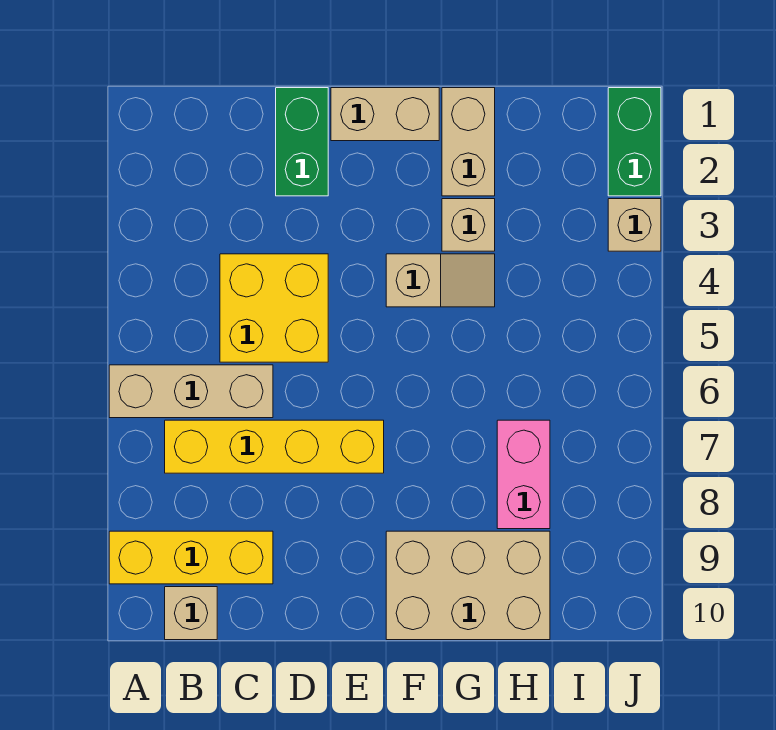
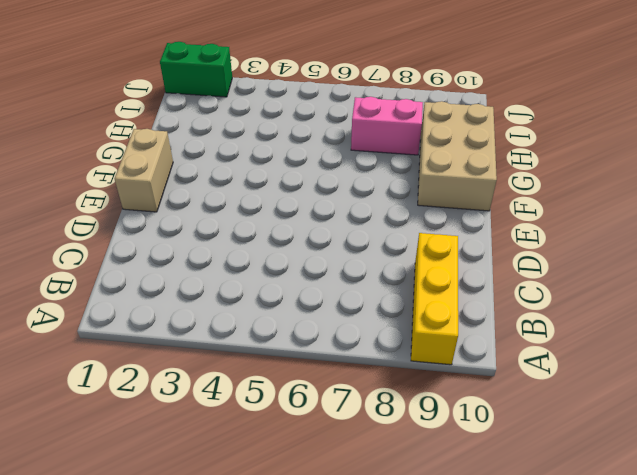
none -> tan brick A6:C6 level 1
none -> yellow brick B7:E7 level 1
none -> tan brick B10 level 1

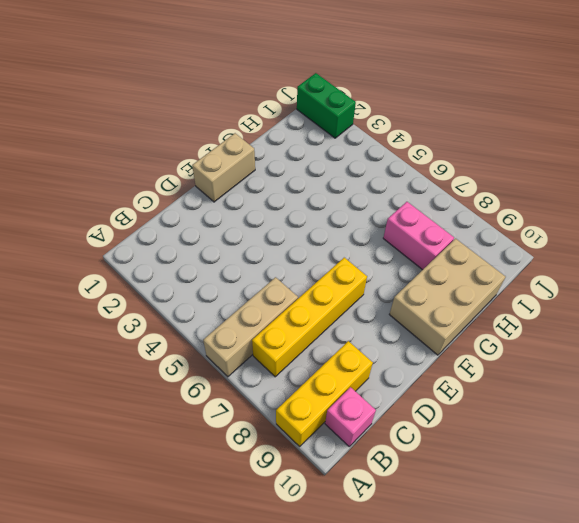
pink brick B10 level 1 -> tan brick B10 level 1
none -> yellow brick C4:D5 level 1
none -> green brick D1:D2 level 1
none -> tan slope F4:G4 level 1 top F

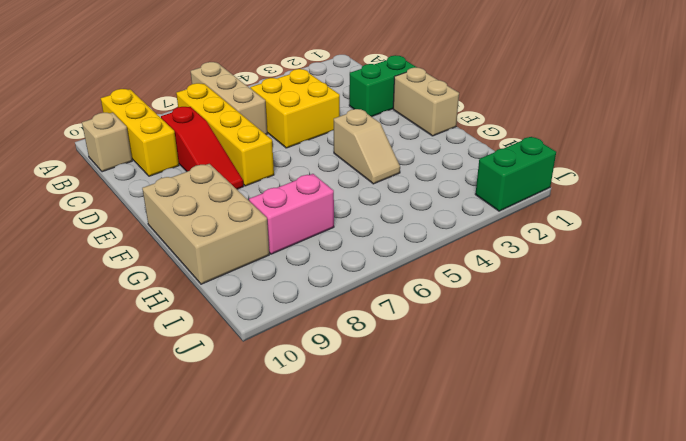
red slope C8:E8 level 1 top C -> none
none -> tan brick G1:G2 level 1
none -> tan brick G3 level 1
none -> tan brick J3 level 1

